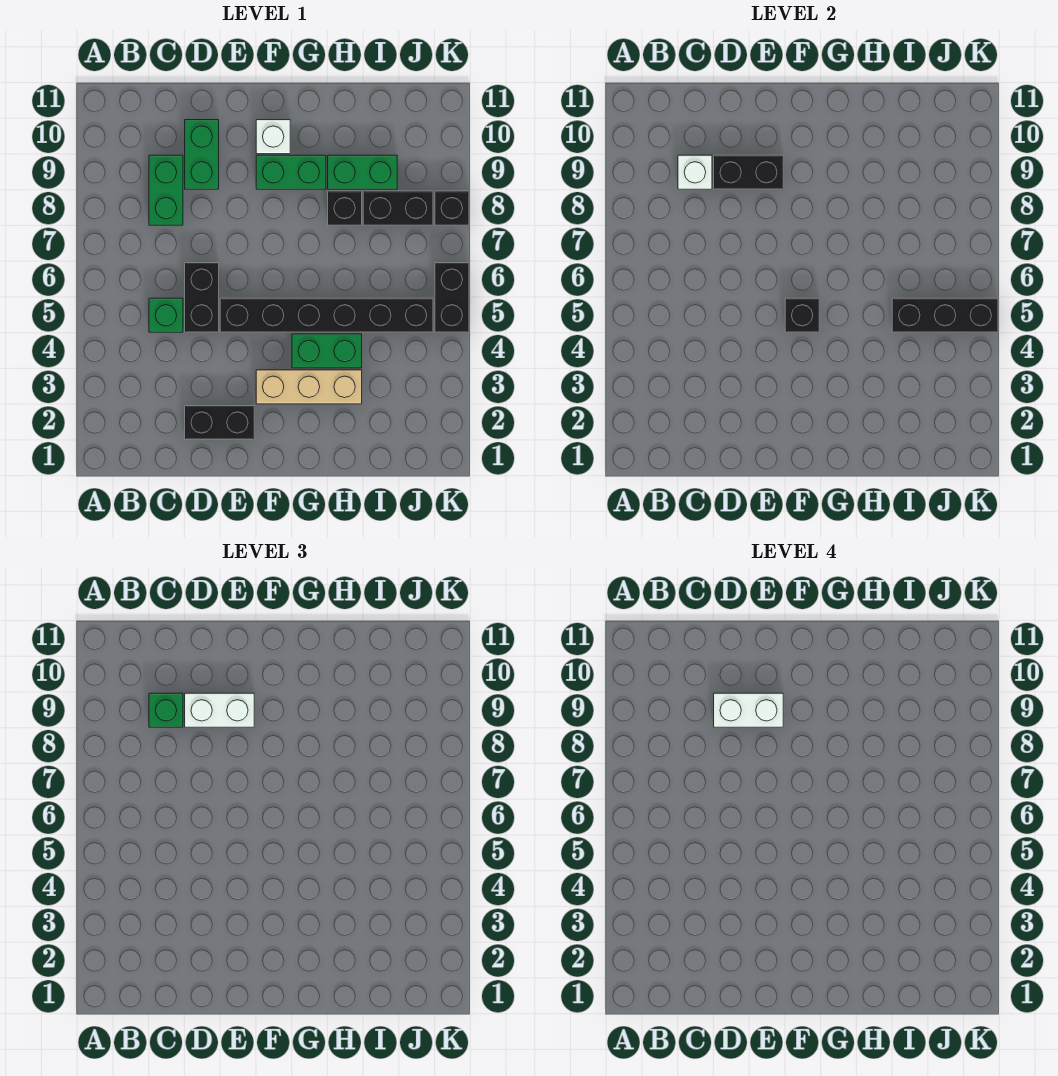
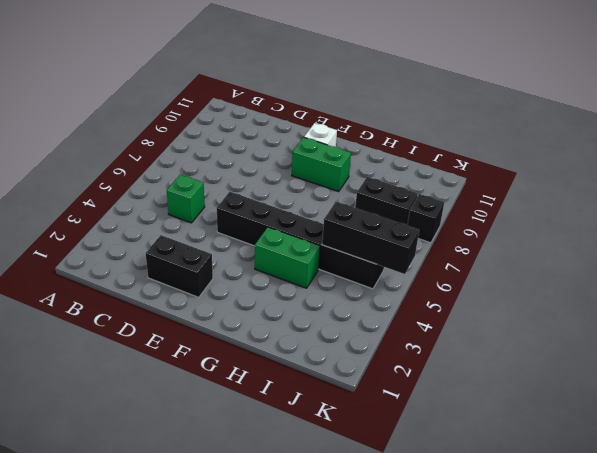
none -> green brick C8:C9 level 1
none -> black brick D5:D6 level 1
none -> green brick D9:D10 level 1

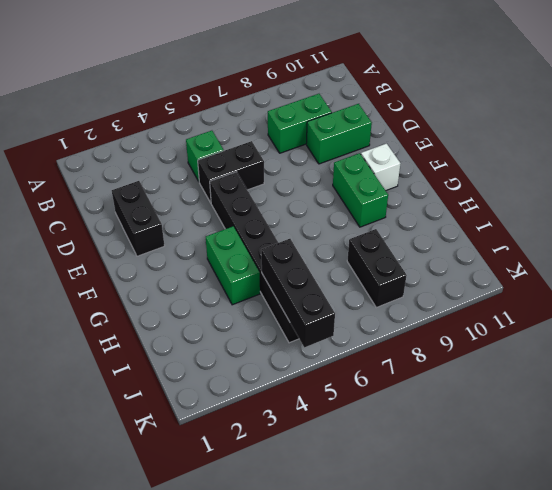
none -> tan brick F3:H3 level 1
none -> black brick H8 level 1
none -> green brick H9:I9 level 1

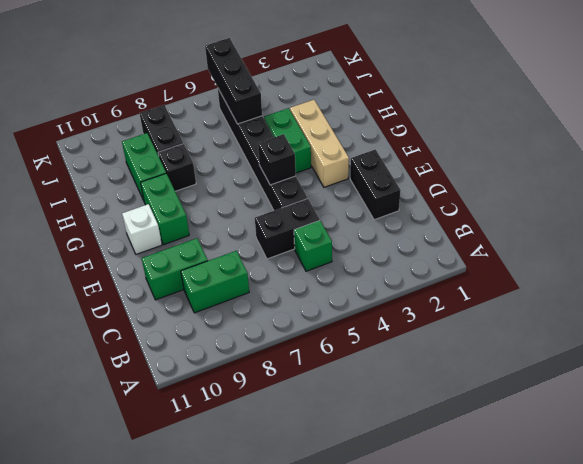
none -> black brick K5:K6 level 1
none -> black brick K8 level 1
none -> white brick C9 level 2

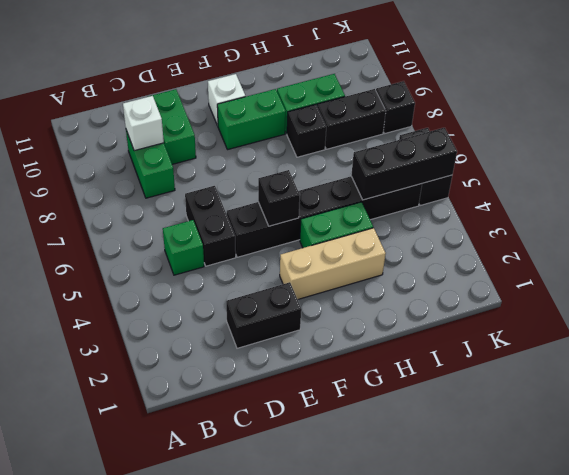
none -> black brick D9:E9 level 2
none -> green brick C9 level 3
none -> white brick D9:E9 level 3

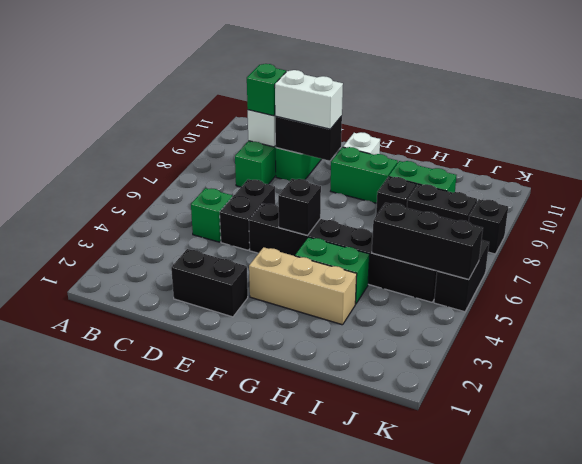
none -> white brick D9:E9 level 4

